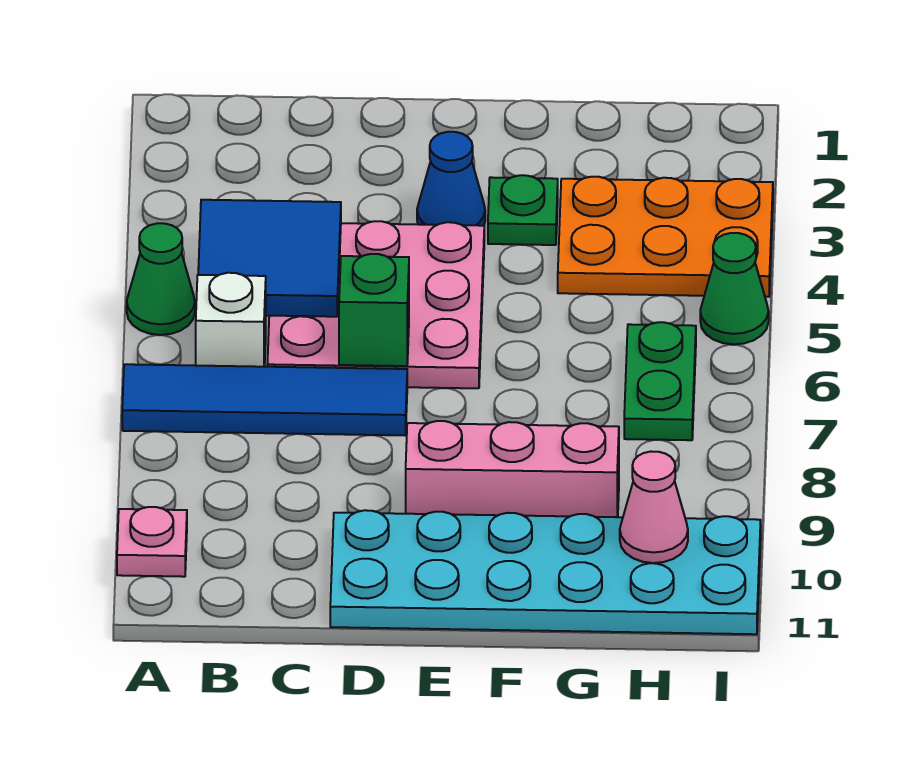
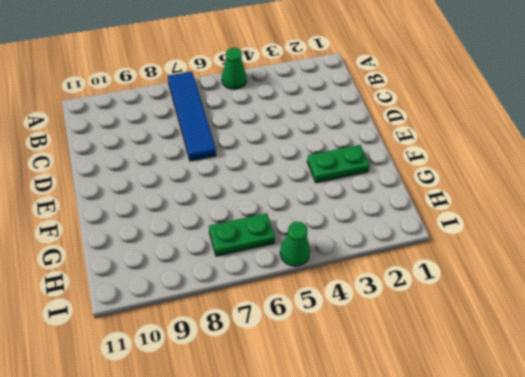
green plate F2:F3 level 1 -> green plate F3 level 1
none -> pink plate A10 level 1
none -> white brick B6 level 1
none -> pink plate C4:E6 level 1

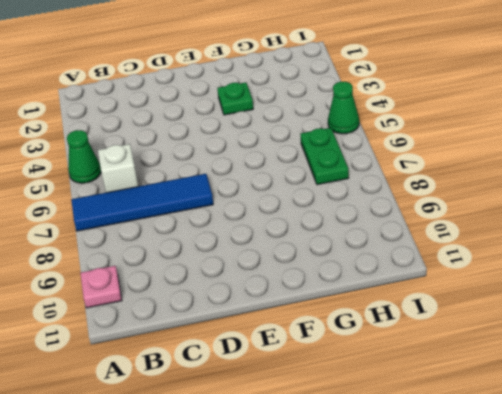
none -> pink plate C4:E6 level 1
none -> cyan plate D10:I11 level 1
none -> blue cone E3 level 1

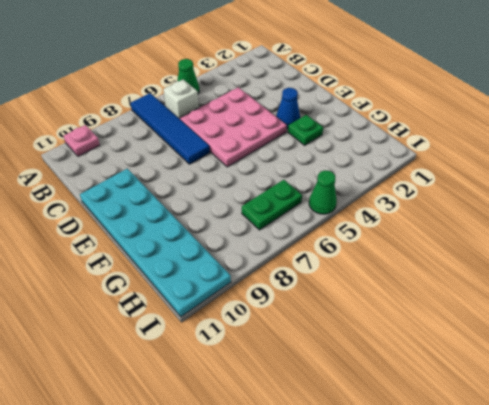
none -> pink brick E9:G9 level 1
none -> orange plate G3:I4 level 1
none -> blue tile B4:C5 level 2

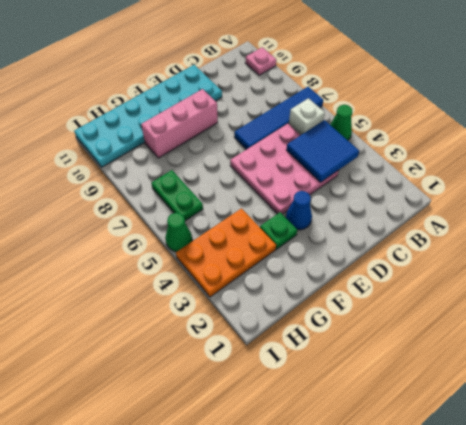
none -> green brick D6 level 2
none -> pink cone H10 level 2

